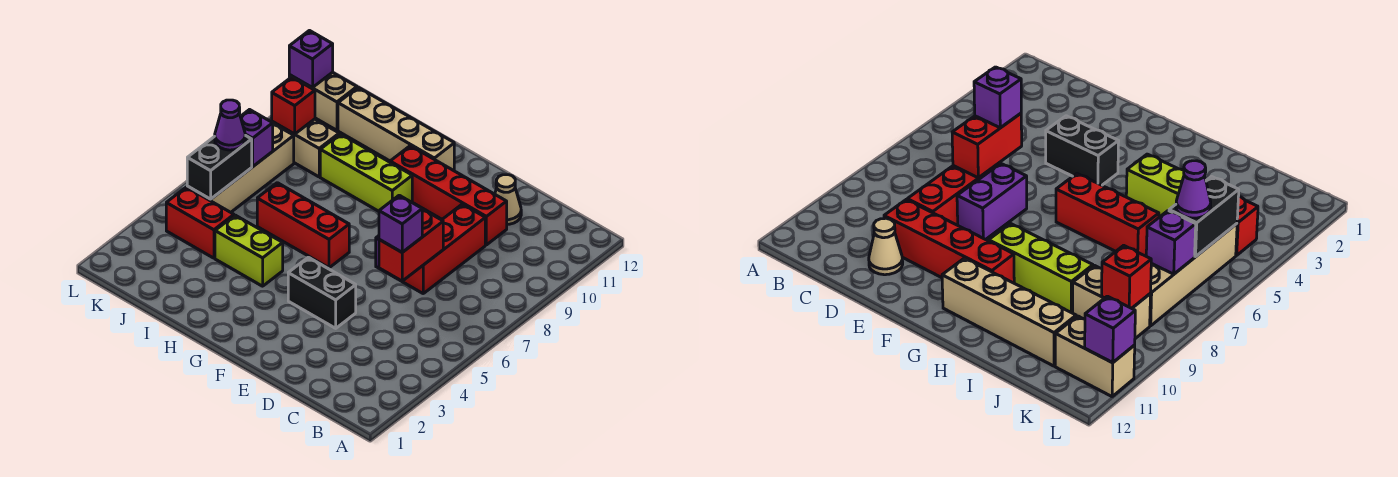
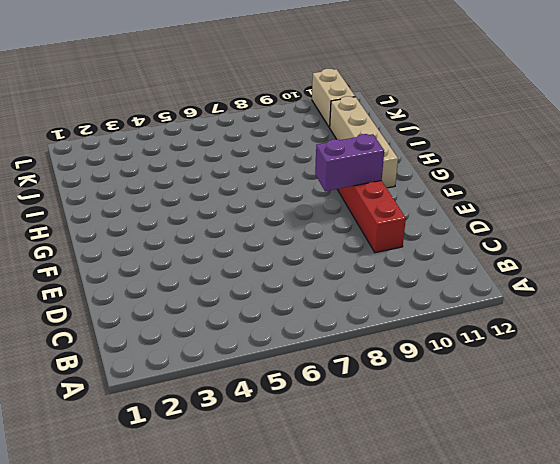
purple brick F9:F10 level 2 -> purple brick E7:E8 level 1
none -> red brick D7:D9 level 1
none -> tan cone D11 level 1
none -> black brick E4:F4 level 1

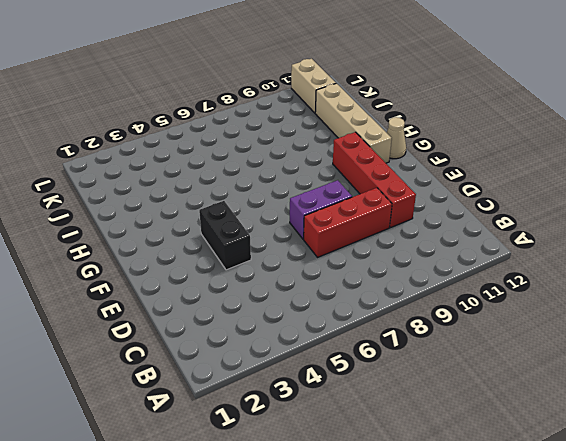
tan cone G12 level 1 -> tan cone D11 level 1
none -> red brick G6:I6 level 1
none -> lime brick G9:I9 level 1
none -> lime brick H4:I4 level 1

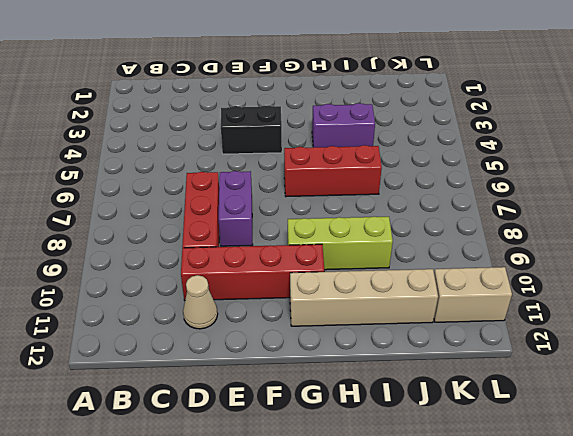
purple brick H4:I4 level 1 -> lime brick H4:I4 level 1
none -> red brick J4:K4 level 1
none -> tan brick J9:K9 level 1
none -> tan brick K5:K8 level 1

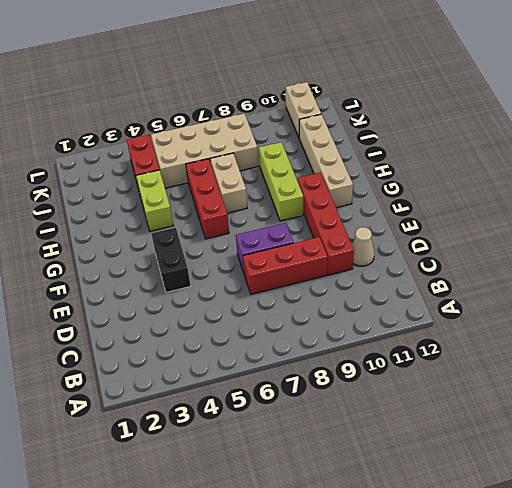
tan brick H7:I7 level 1 -> tan brick J9:K9 level 1
tan brick J5:K8 level 1 -> tan brick K5:K8 level 1
none -> red brick D6:D7 level 2
none -> black brick K5:K6 level 2
none -> purple brick K7 level 2

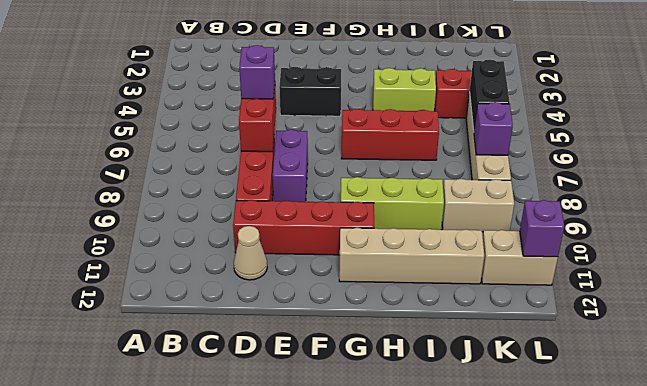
none -> red brick K9 level 2
none -> purple cone K6 level 3

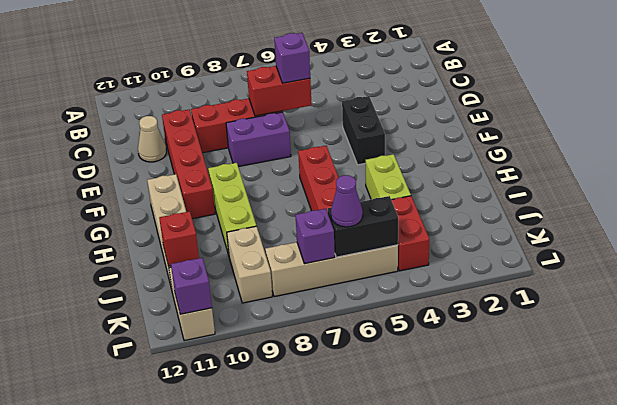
red brick J11 level 2 -> red brick K9 level 2

